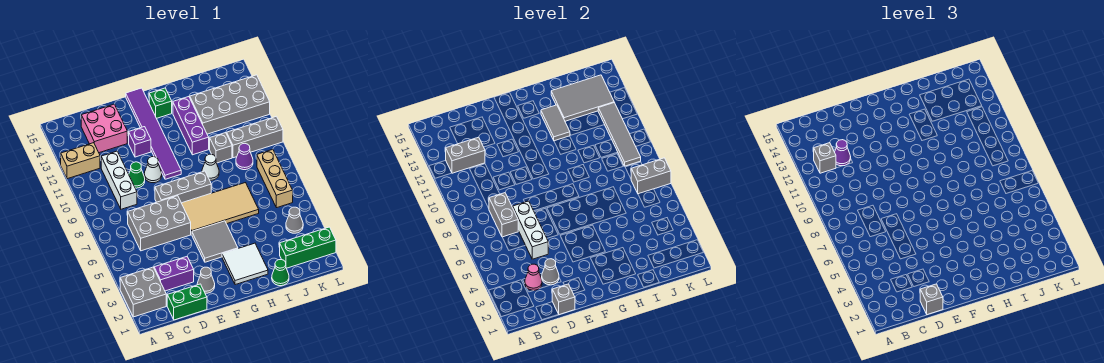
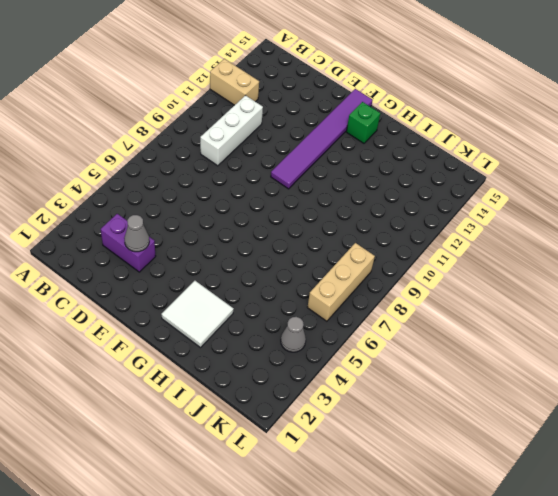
none -> grey brick A2:B3 level 1
none -> green brick C1:D1 level 1
none -> grey brick C6:E7 level 1
none -> pink brick C13:D14 level 1

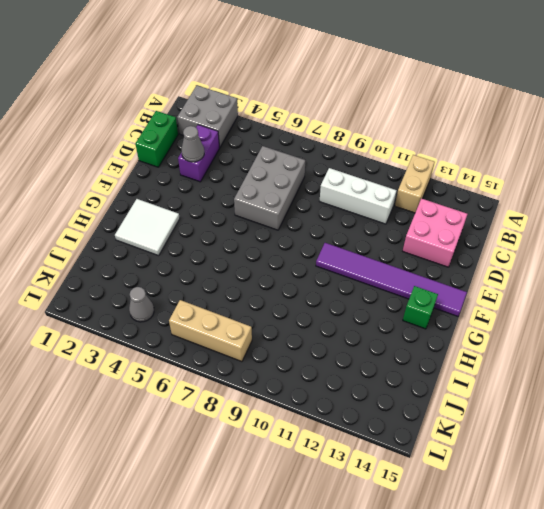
none -> green cone D10 level 1
none -> grey cone E2 level 1
none -> grey brick E8:G8 level 1
none -> white cone E10 level 1

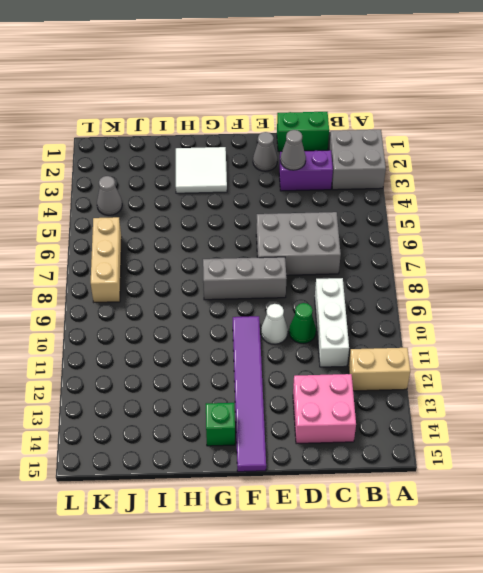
none -> purple brick E12 level 1
none -> grey tile F4:G5 level 1
none -> tan tile F6:I7 level 1
none -> white cone H9 level 1

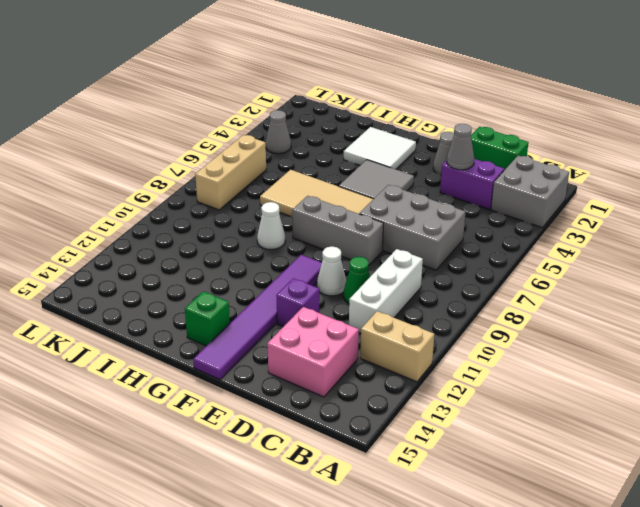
none -> purple brick H11:H13 level 1
none -> green cone I1 level 1
none -> grey brick I10 level 1
none -> grey brick I12:L13 level 1

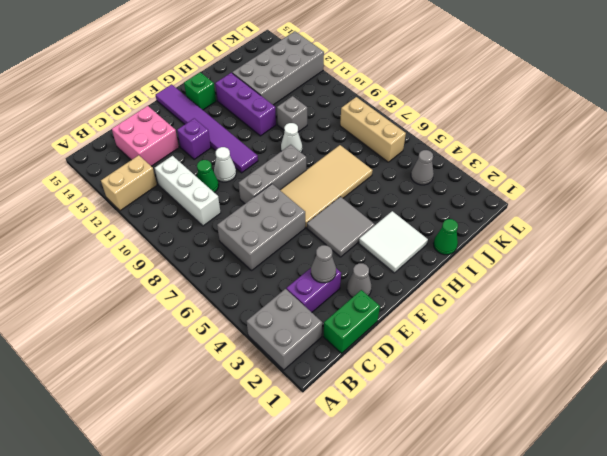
none -> green brick J2:L2 level 1
none -> purple cone J9 level 1
none -> grey brick J10:L10 level 1
none -> grey brick B12:C12 level 2

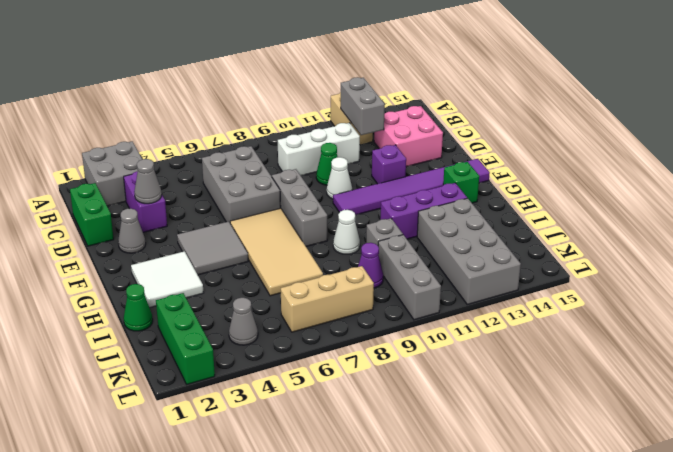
none -> pink cone C3 level 2
none -> grey brick C7:C8 level 2
none -> grey brick D1 level 2
none -> white brick D5:D7 level 2

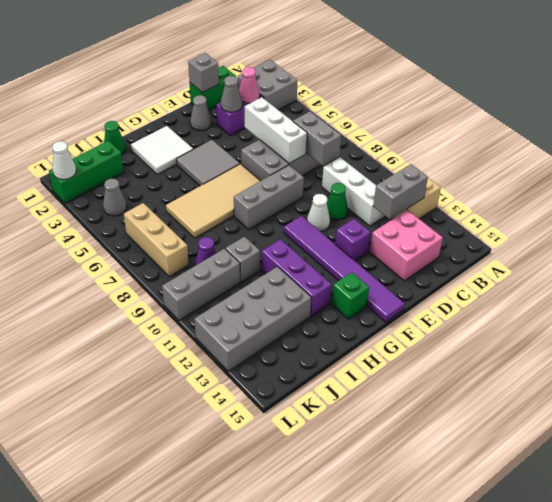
white cone L2 level 2 -> white cone H9 level 1
none -> grey tile H12:H13 level 2
none -> grey tile I13:K14 level 2
none -> grey brick K7:L7 level 2
none -> grey tile K9:K12 level 2

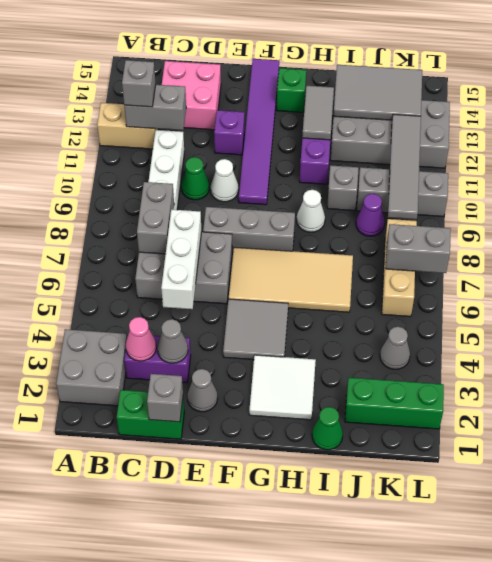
none -> purple cone C12 level 3
none -> grey brick D1 level 3

